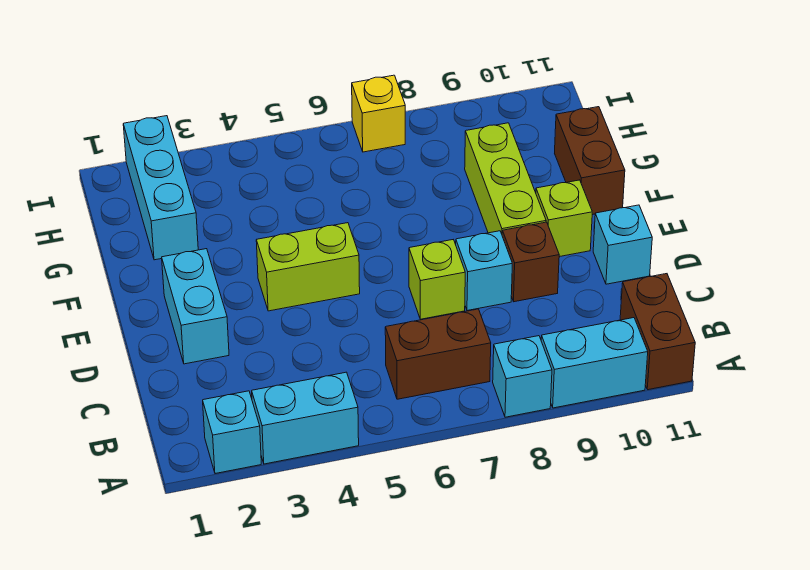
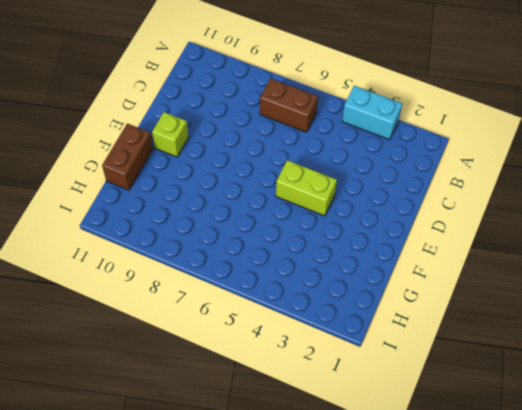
none -> cyan brick A2 level 1
none -> cyan brick A8 level 1
none -> cyan brick A9:A10 level 1

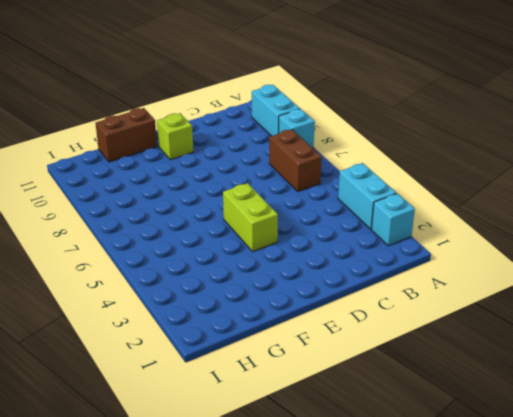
none -> brown brick A11:B11 level 1
none -> cyan brick D2:E2 level 1
none -> lime brick D7 level 1

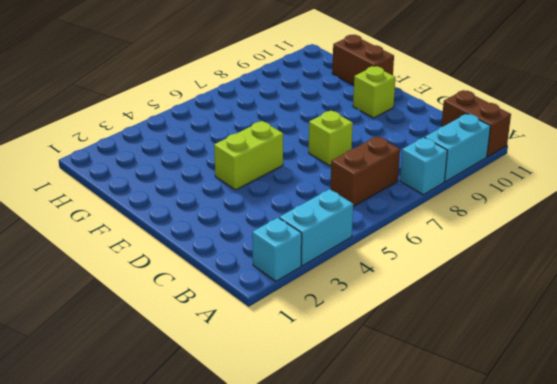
none -> cyan brick D2:E2 level 1
none -> cyan brick D8 level 1
none -> brown brick D9 level 1

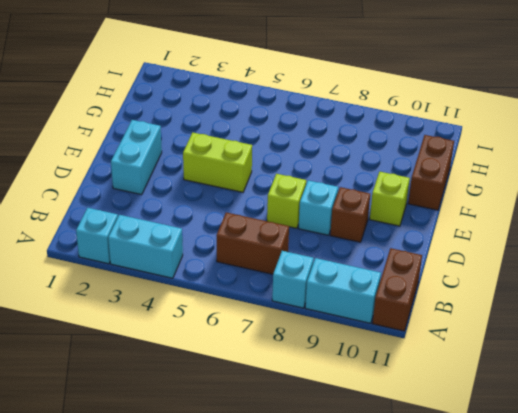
none -> cyan brick D11 level 1
none -> lime brick E9:G9 level 1
none -> cyan brick G2:I2 level 1

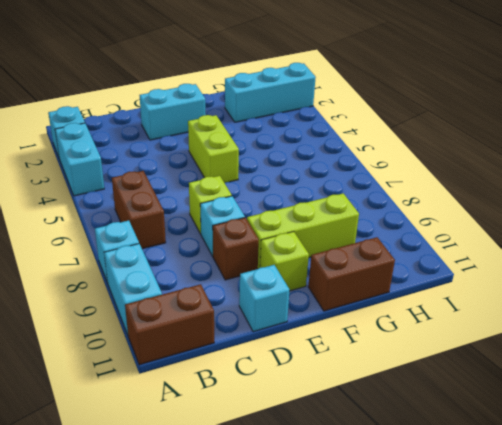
none -> yellow brick I7 level 1

